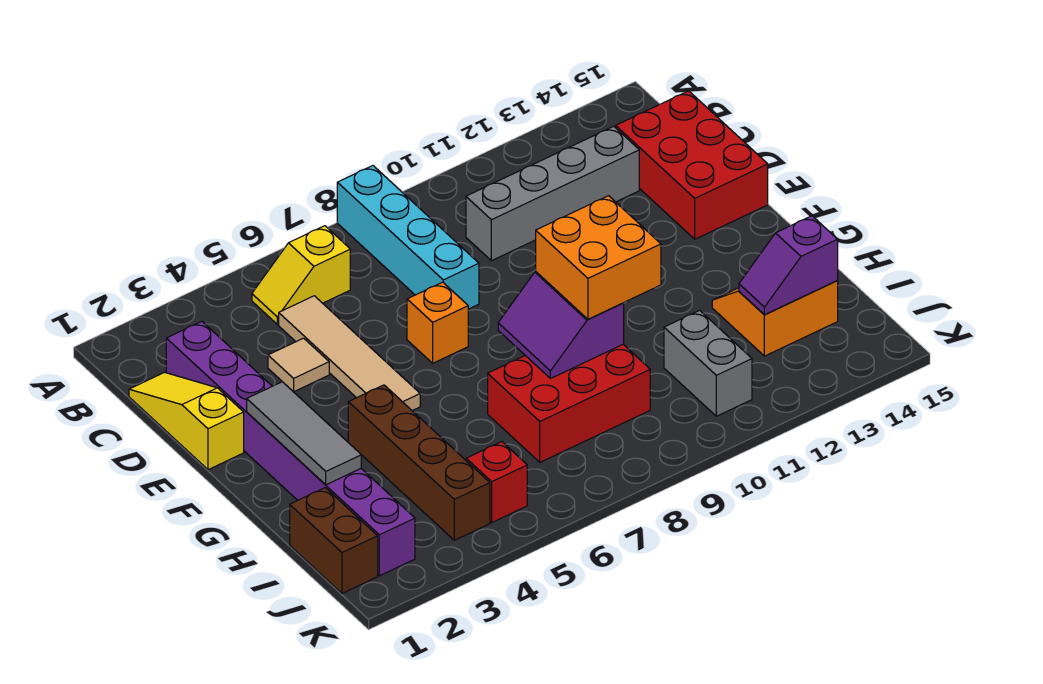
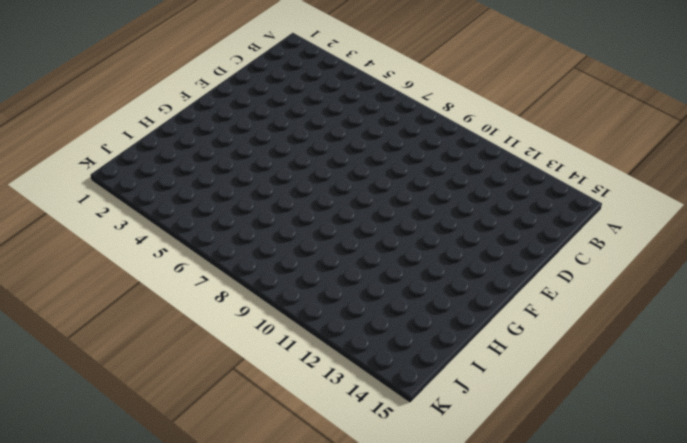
none -> cyan brick A8:D8 level 1
none -> yellow slope B5:B6 level 1 top 6
none -> yellow slope C1:E1 level 1 top E

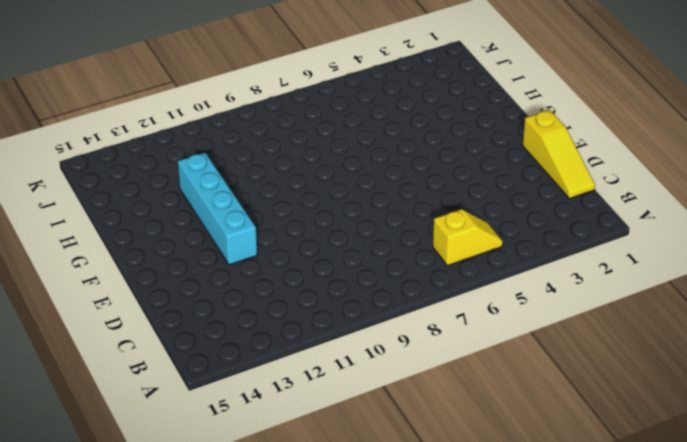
cyan brick E12:H12 level 1 -> cyan brick A8:D8 level 1
none -> purple brick C2:J2 level 1
none -> tan tile C5:F5 level 1
none -> grey brick C10:C13 level 1

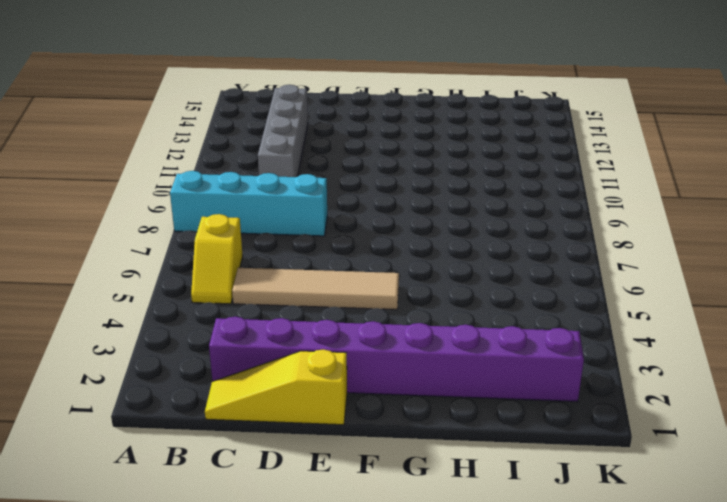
none -> red brick C14:E15 level 1
none -> tan tile D4 level 1
none -> orange brick E7 level 1

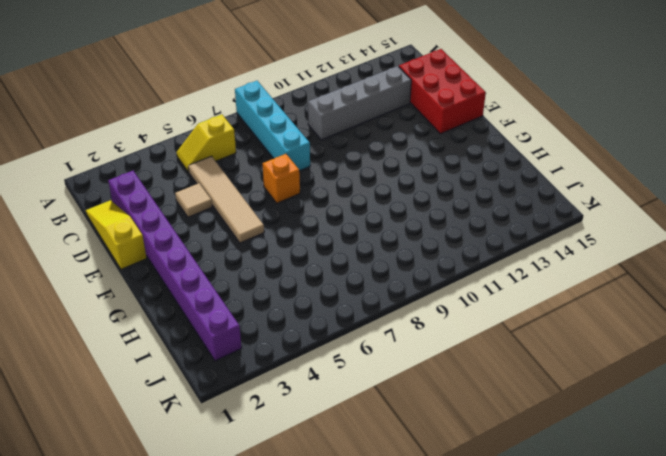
none -> brown brick G4:J4 level 1
none -> red brick H7:I9 level 1
none -> orange slope H13:I14 level 1 top I

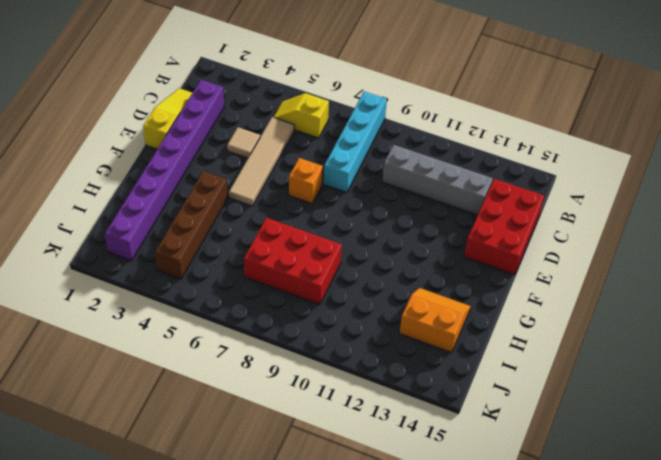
none -> brown brick I1:J1 level 1
none -> grey brick I11:J11 level 1
none -> red brick J5 level 1

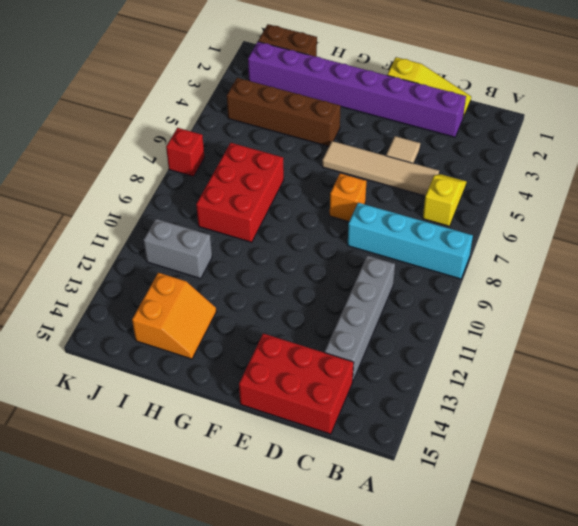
red brick K7 level 1 -> red brick J5 level 1
none -> grey tile F2:H2 level 2
none -> purple slope G8:H9 level 2 top 9
none -> purple slope I13:I14 level 2 top 14

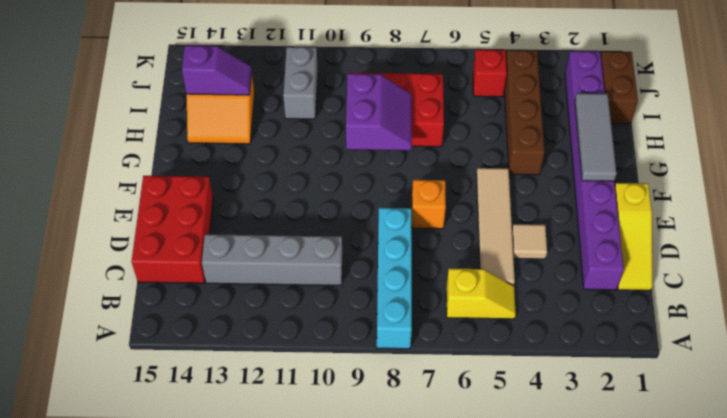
none -> orange brick G9:H10 level 3

